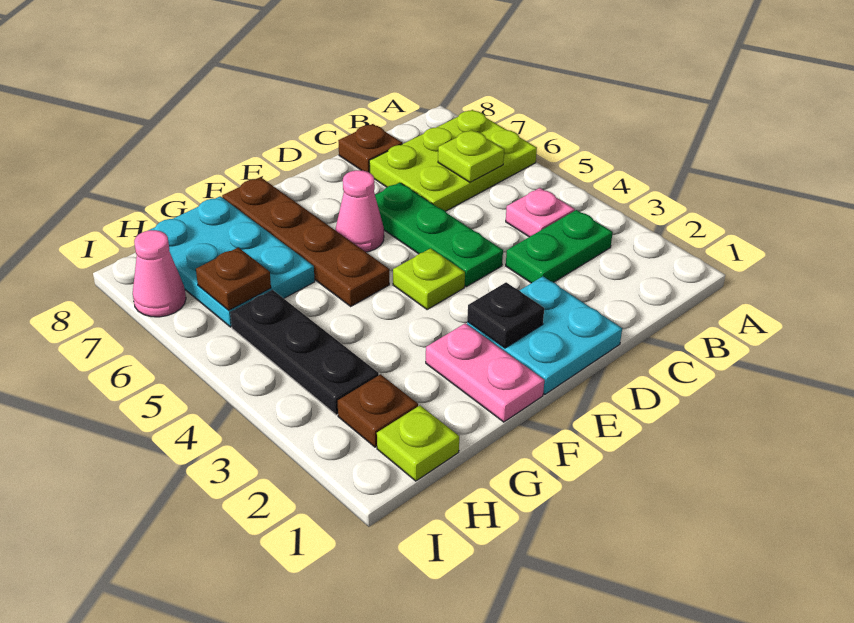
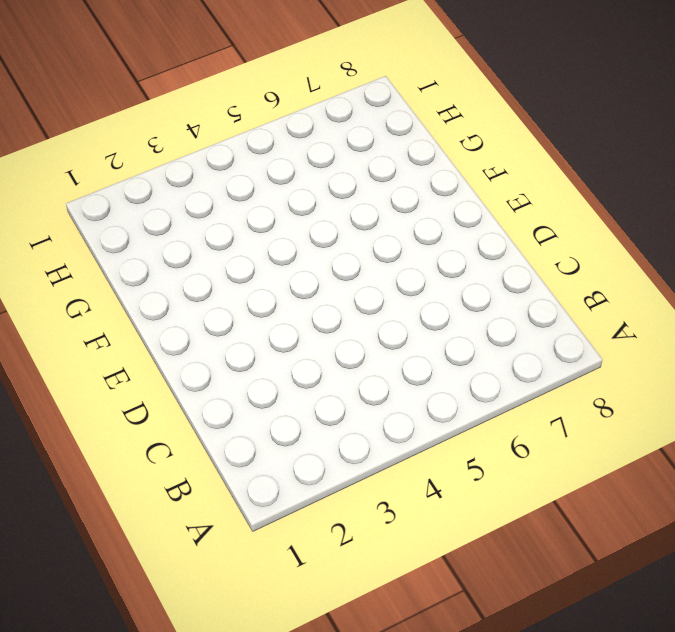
none -> lime plate A6:C7 level 1
none -> green plate B3:C3 level 1
none -> pink plate B4 level 1

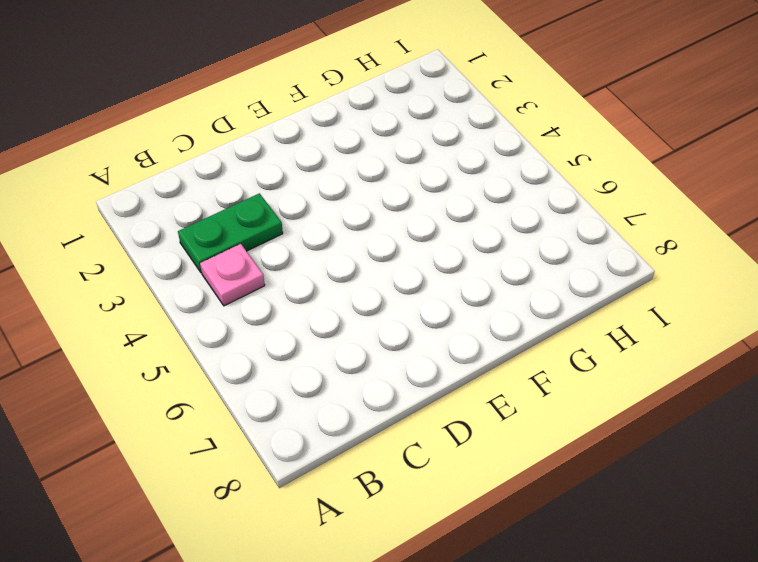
none -> lime plate A6:C7 level 1
none -> brown plate C8 level 1
none -> cyan plate D1:E2 level 1

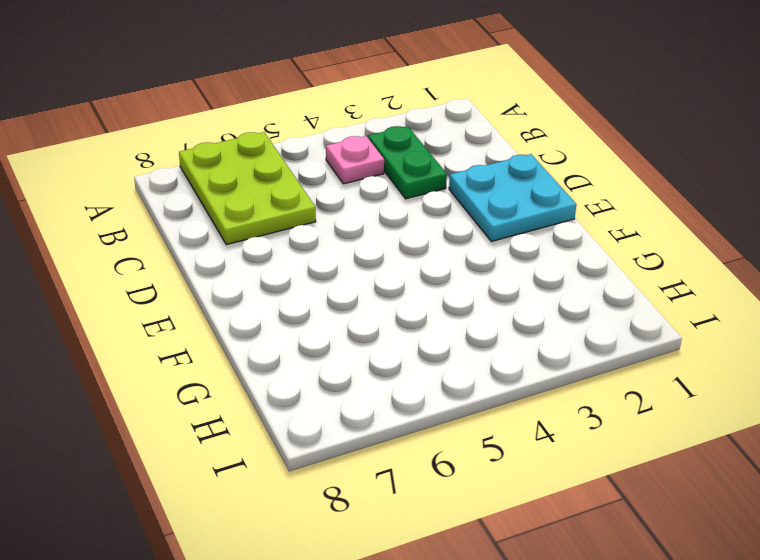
none -> brown plate C8 level 1
none -> green plate D4:D6 level 1
none -> lime plate E4 level 1

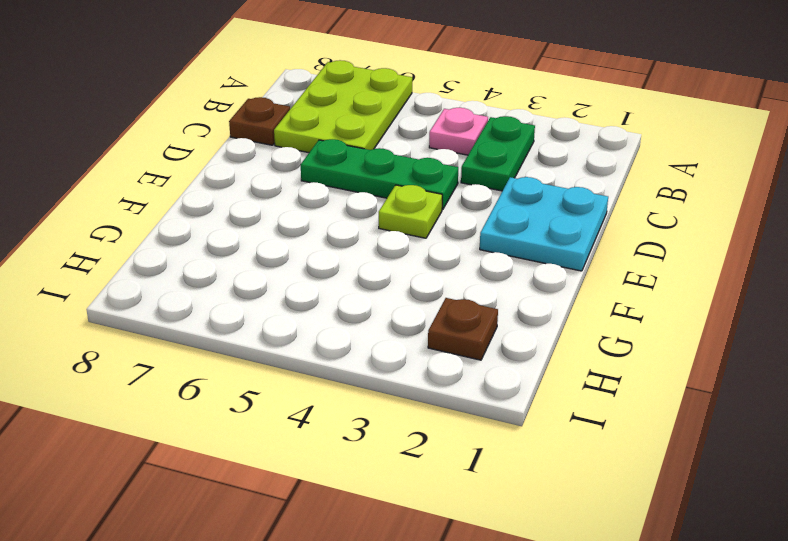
none -> pink cone E6 level 1
none -> pink plate F1:F2 level 1
none -> brown plate F5:F8 level 1

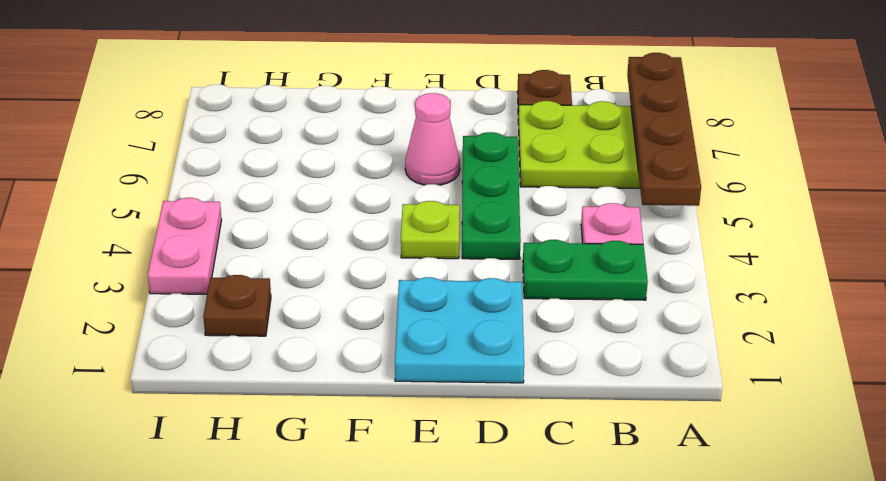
brown plate A5:A8 level 2 -> brown plate F5:F8 level 1
pink plate I3:I4 level 1 -> pink plate F1:F2 level 1
none -> cyan plate G6:H8 level 1
none -> lime plate H1 level 1
none -> black plate H3:H5 level 1

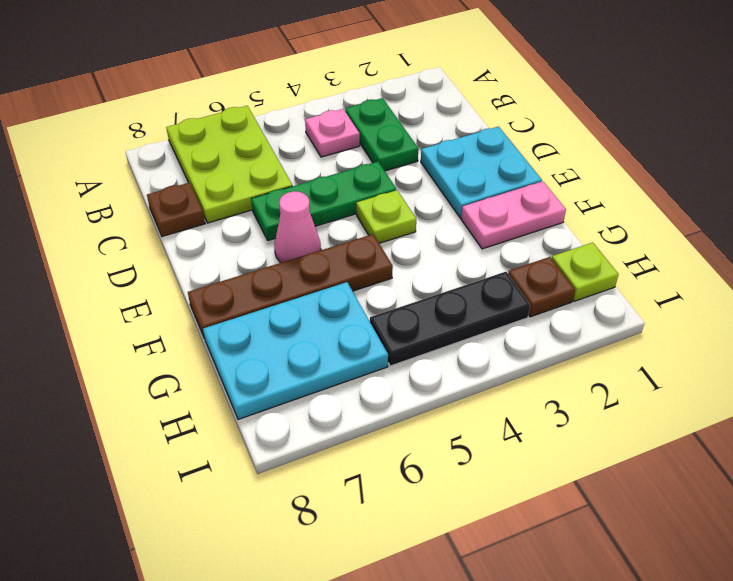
none -> pink cone I7 level 1
none -> lime plate B6 level 2
none -> black plate E2 level 2

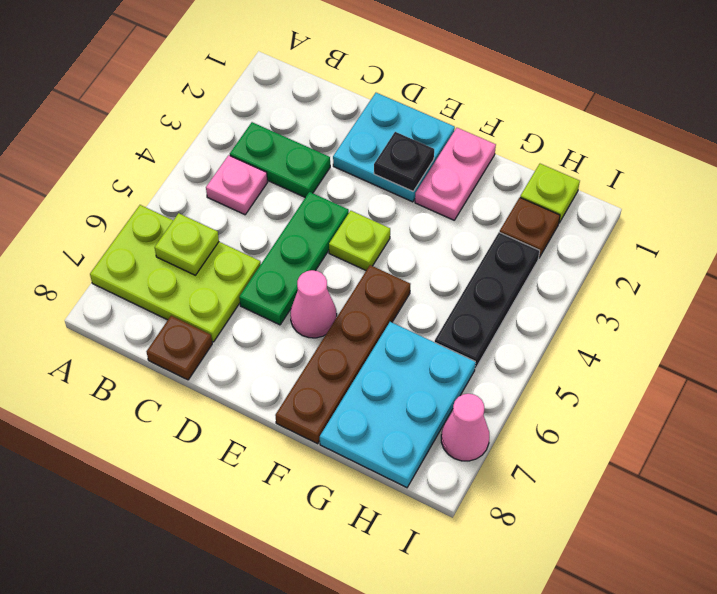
none -> brown plate H6 level 2

